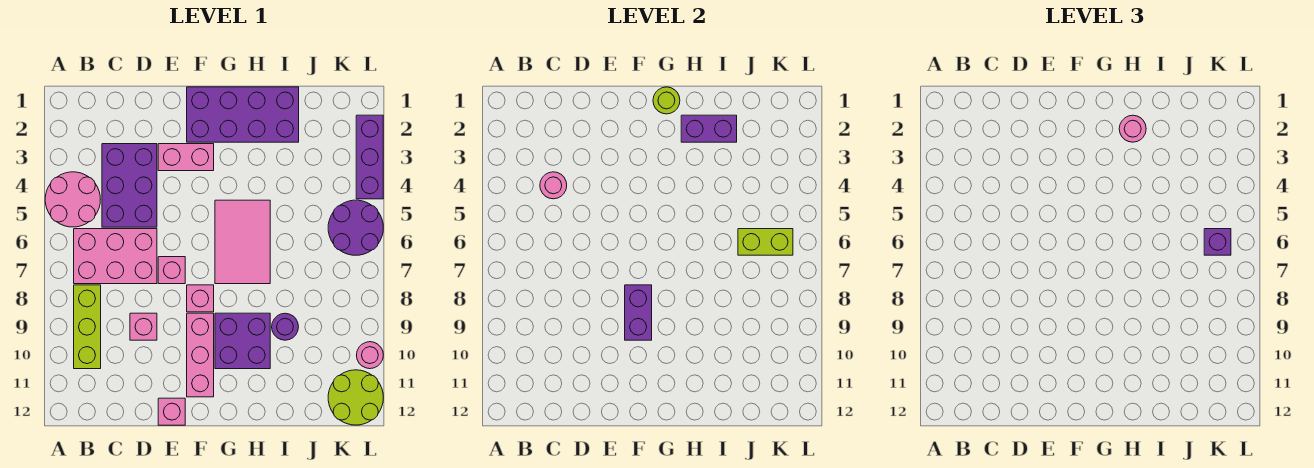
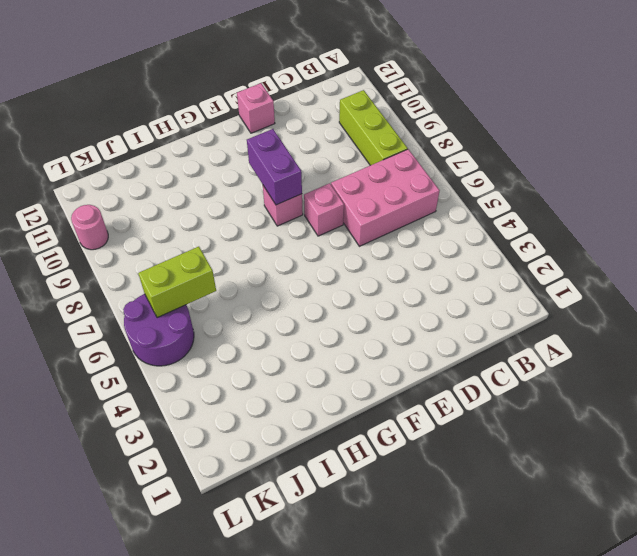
none -> pink round brick A4:B5 level 1
none -> purple brick C3:D5 level 1
none -> pink brick D9 level 1

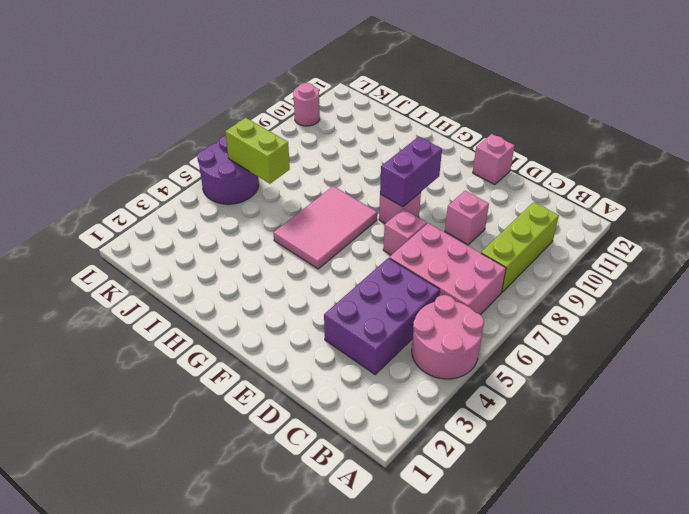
none -> pink brick E3:F3 level 1
none -> purple brick F1:I2 level 1
none -> pink brick F9:F11 level 1

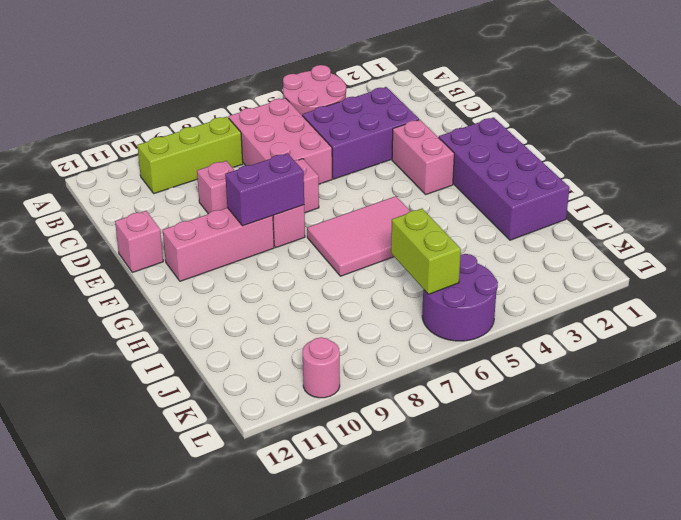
none -> purple brick G9:H10 level 1
none -> purple round brick I9 level 1
none -> lime round brick K11:L12 level 1

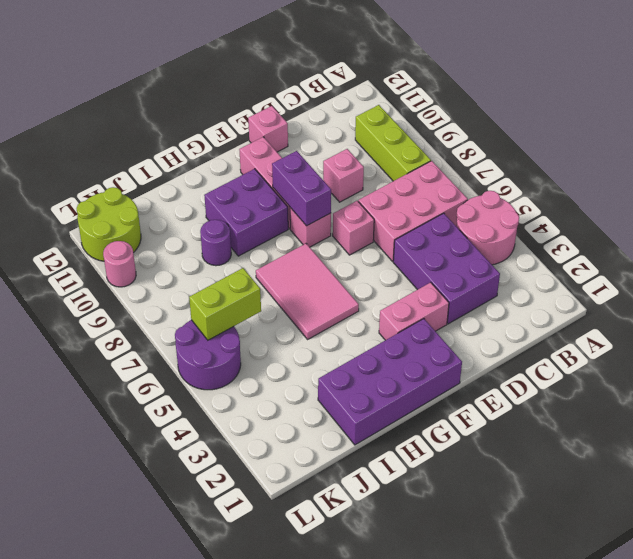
none -> purple brick L2:L4 level 1
none -> pink round brick C4 level 2
none -> lime round brick G1 level 2

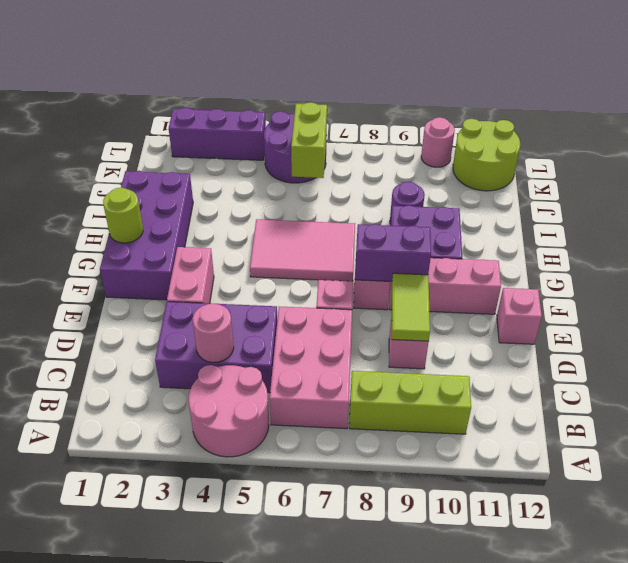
lime tile D9:E9 level 2 -> none
none -> purple brick H2:I2 level 2
none -> pink round brick H2 level 3
none -> purple brick K6 level 3

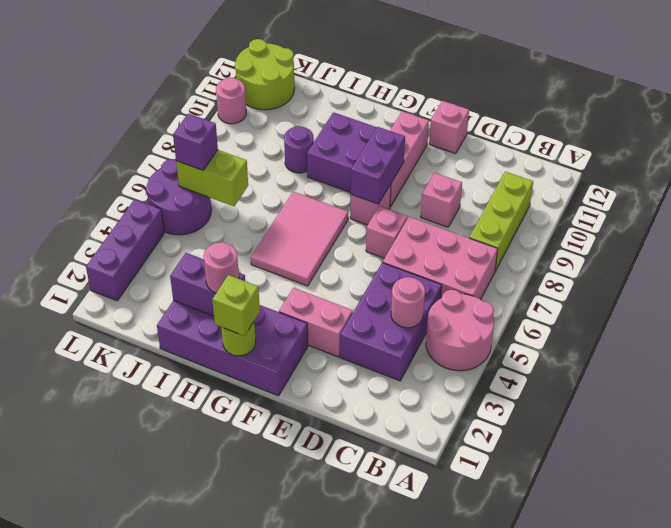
lime brick G1 level 3 -> none

